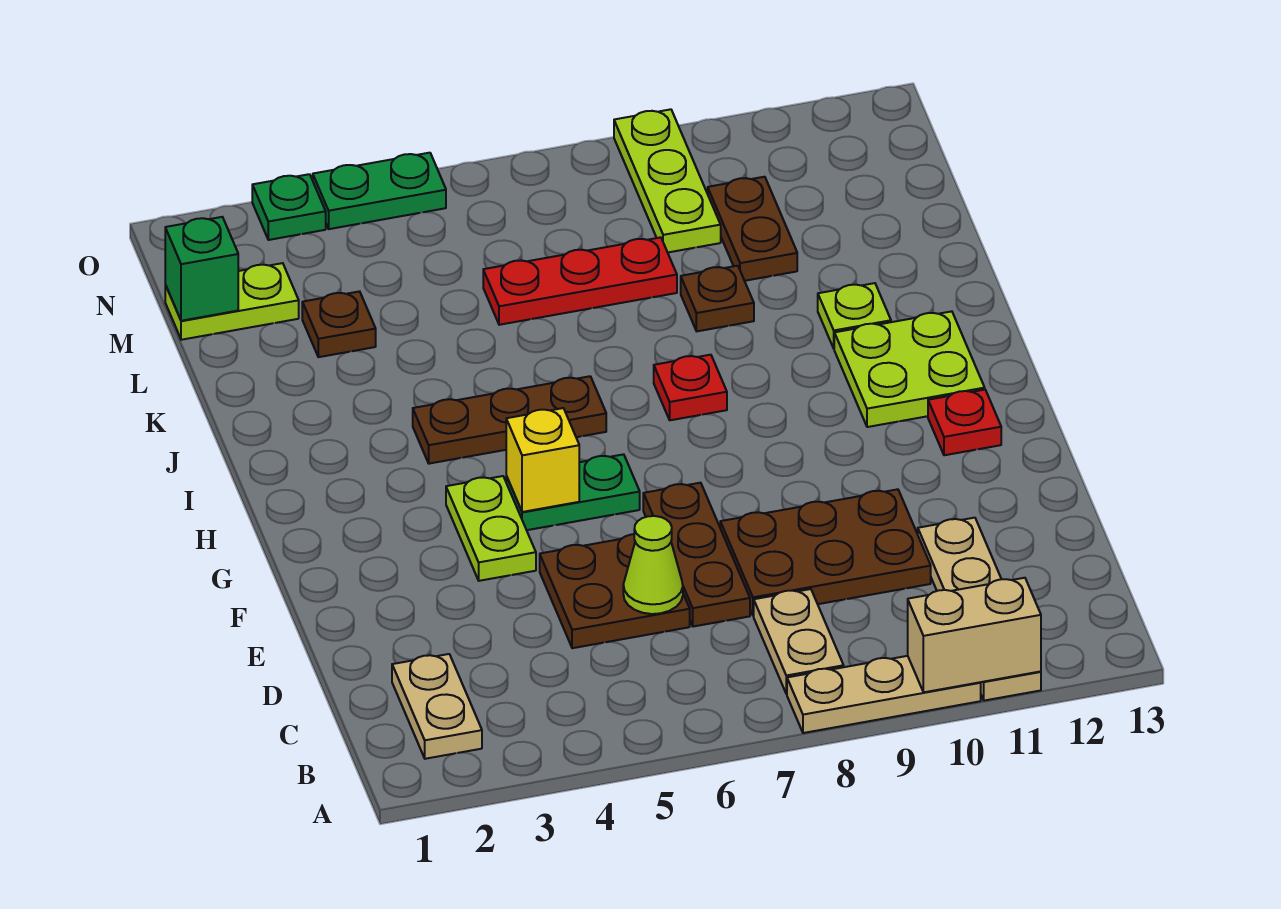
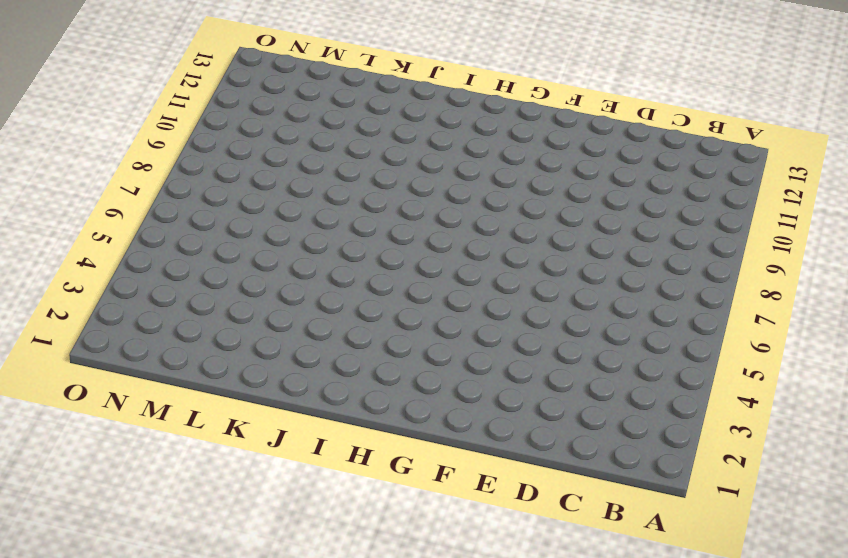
none -> tan plate A8:A10 level 1
none -> tan plate A11:D11 level 1
none -> tan plate B2:C2 level 1

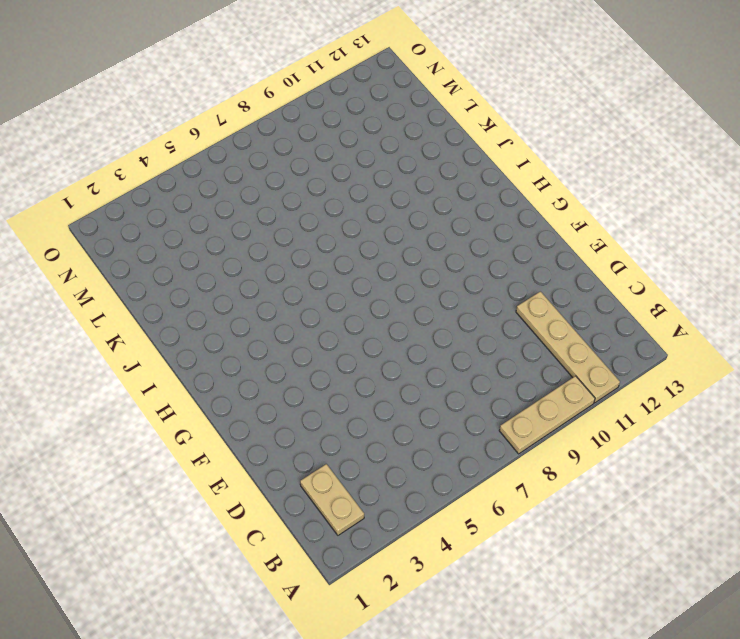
none -> tan plate B8:C8 level 1
none -> brown plate D5:E6 level 1
none -> brown plate D7:F7 level 1

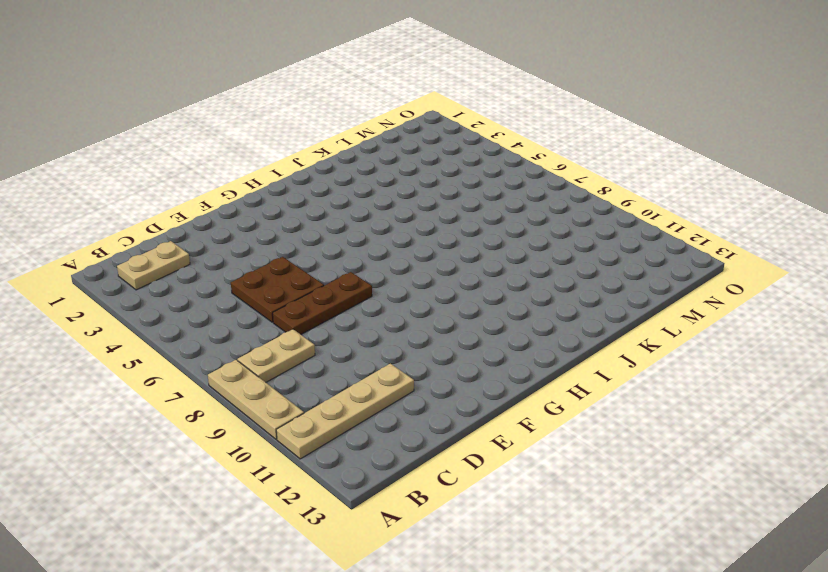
none -> brown plate D8:E10 level 1
none -> lime plate F4:G4 level 1
none -> green plate G5:G6 level 1

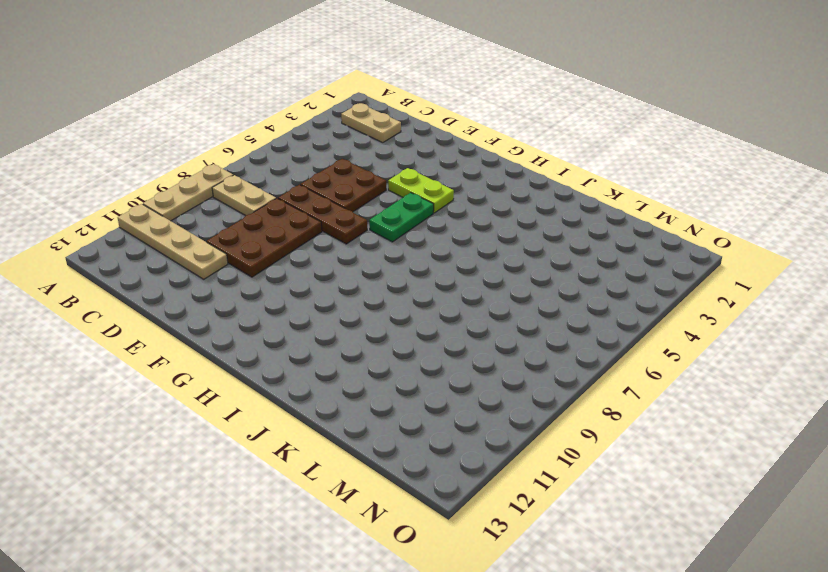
none -> red plate G12 level 1
none -> lime plate H11:I12 level 1
none -> brown plate I4:I6 level 1

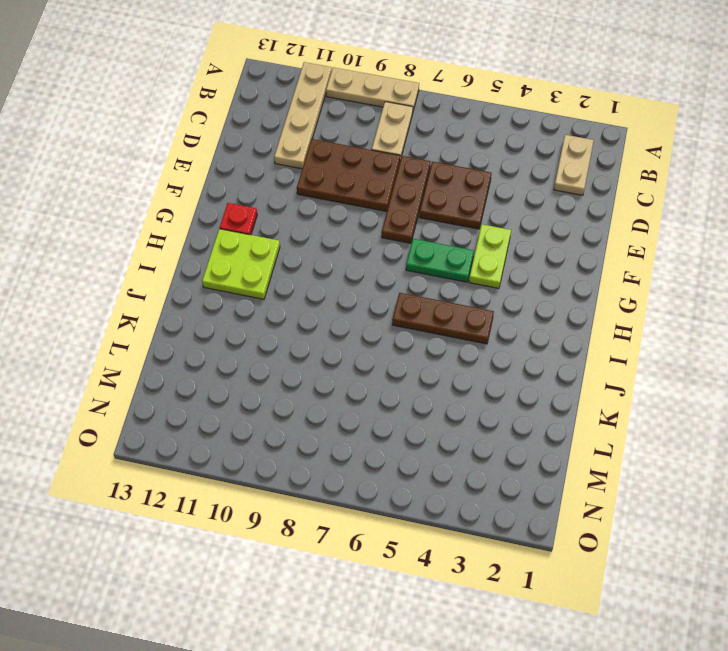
none -> red plate I8 level 1
none -> lime plate J11 level 1
none -> brown plate K9 level 1

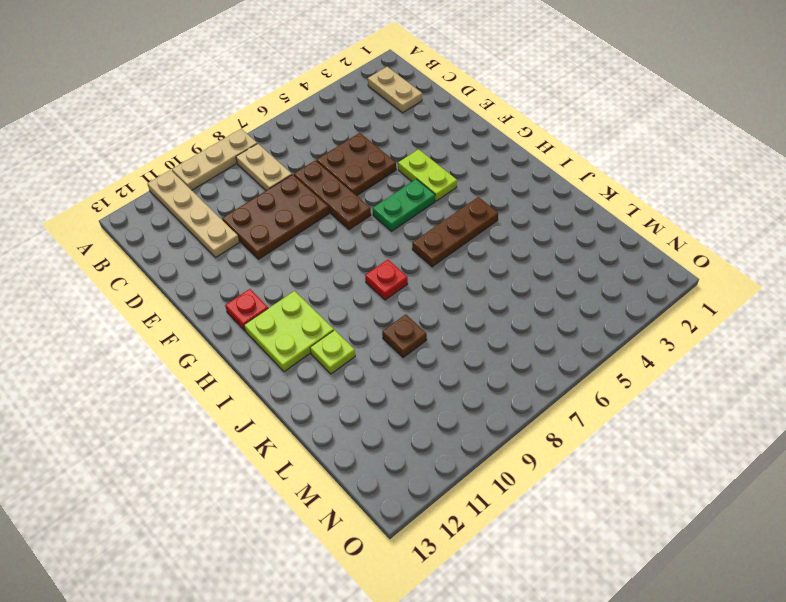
none -> brown plate L3 level 1
none -> red plate L6:L8 level 1
none -> brown plate L10:M10 level 1

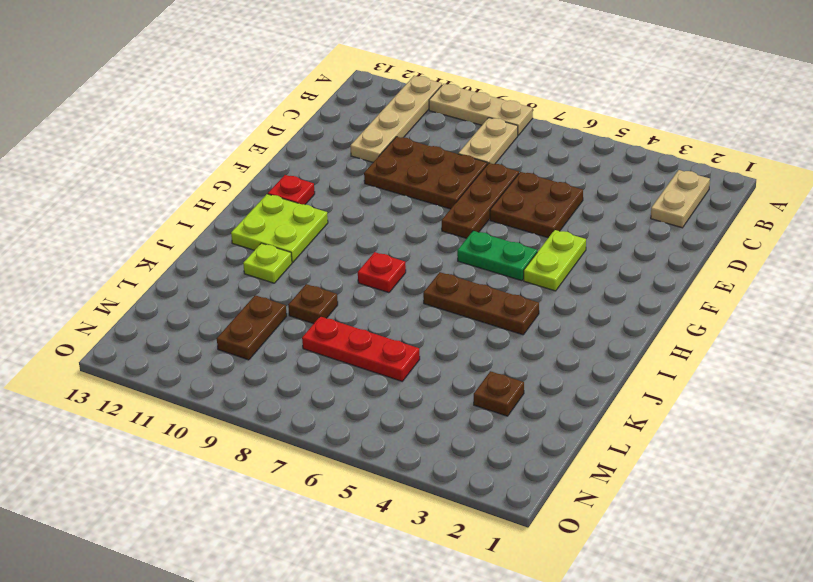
none -> lime plate M1:M2 level 1
none -> lime plate M9:O9 level 1
none -> green plate O3 level 1

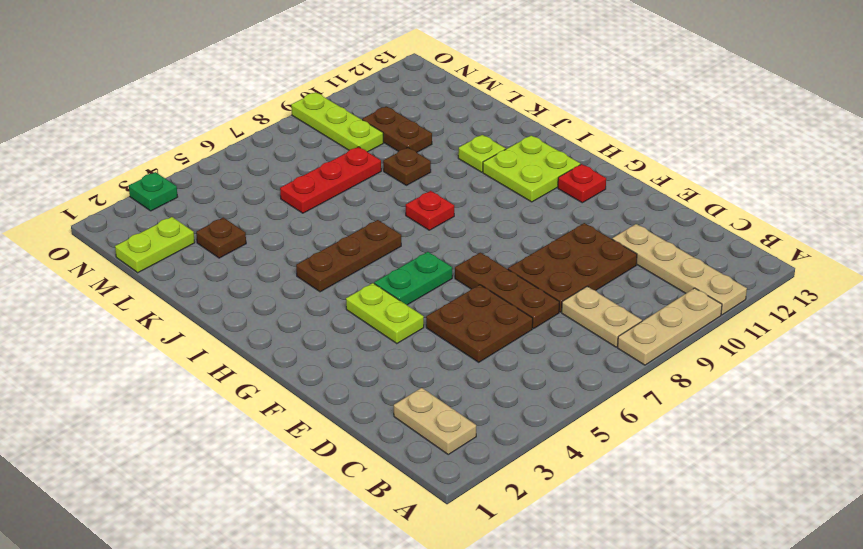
none -> green plate O4:O5 level 1
none -> tan brick A10:A11 level 2
none -> lime cone D6 level 2

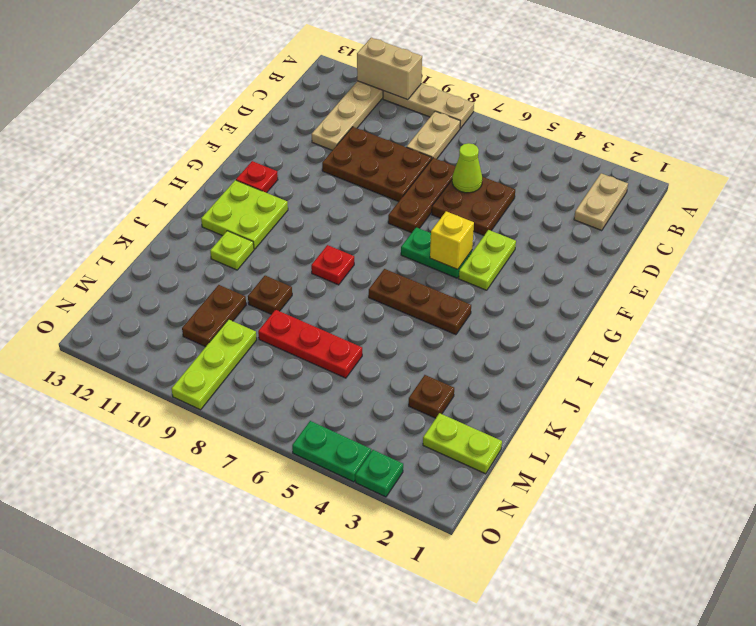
none -> green brick M1 level 2

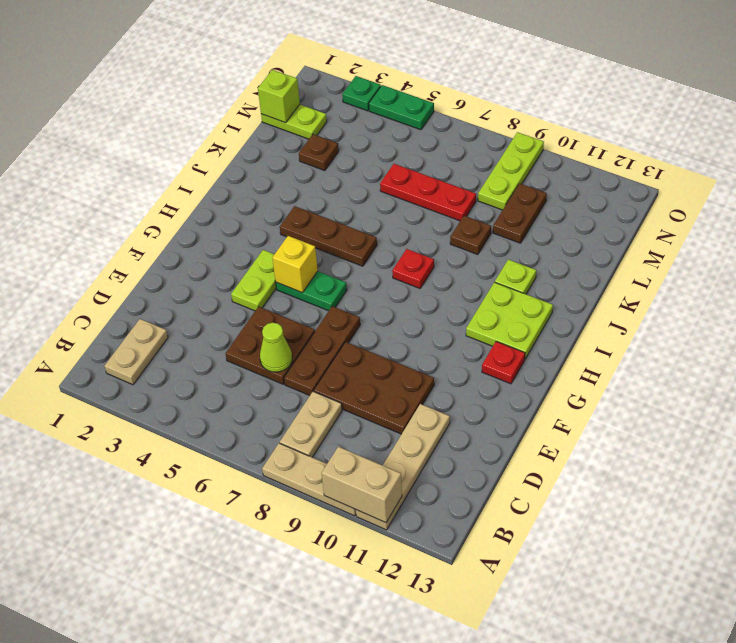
lime brick M1 level 2 -> green brick M1 level 2

